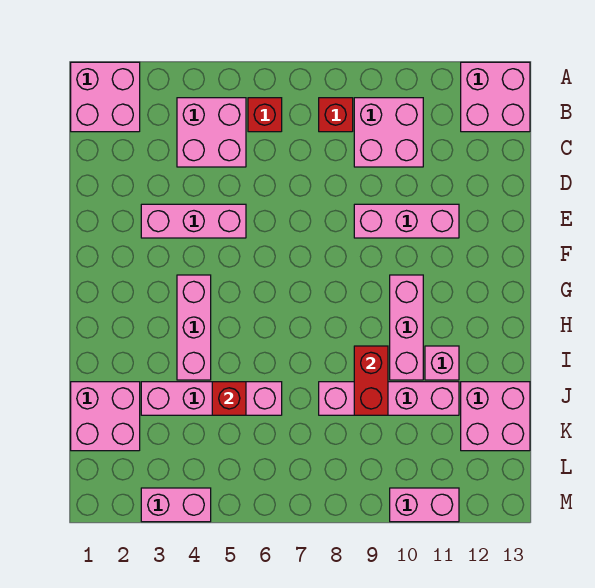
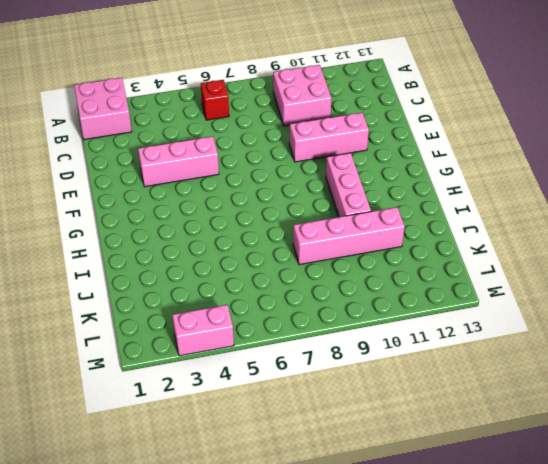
none -> pink brick A12:B13 level 1
none -> pink brick B4:C5 level 1
none -> red brick B8 level 1

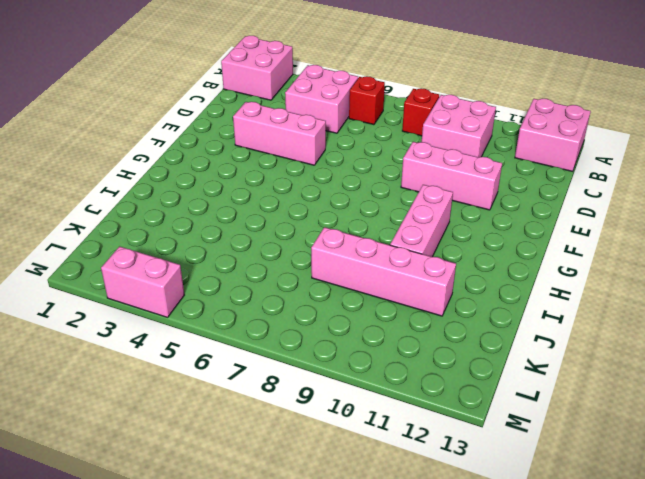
none -> pink brick G4:I4 level 1
none -> pink brick I11 level 1
none -> pink brick J1:K2 level 1

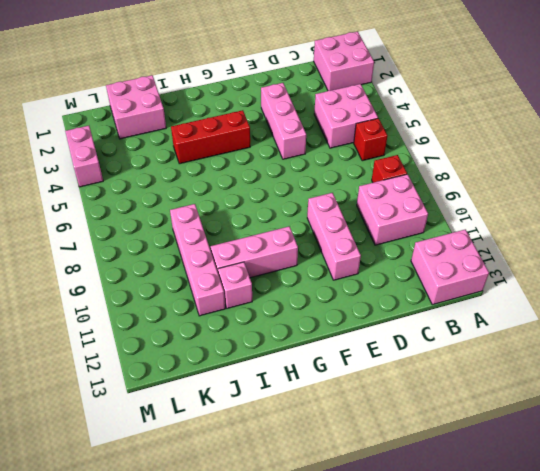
red brick G4:I4 level 1 -> pink brick G4:I4 level 1
none -> pink brick J3:J6 level 1
none -> pink brick J12:K13 level 1
none -> pink brick M10:M11 level 1

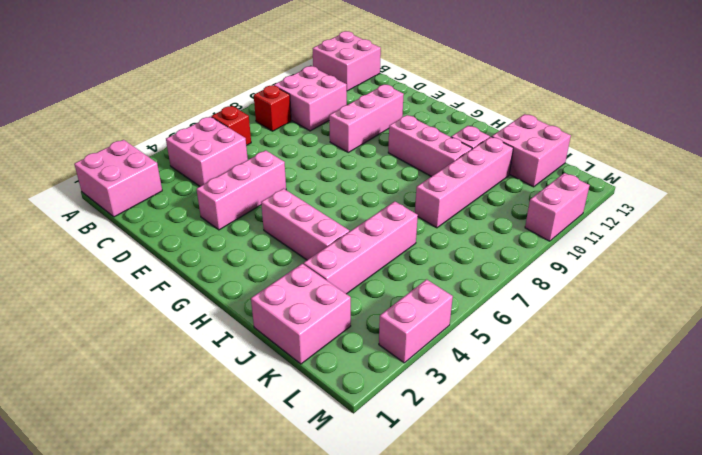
none -> red brick I9:J9 level 2
none -> red brick J5 level 2

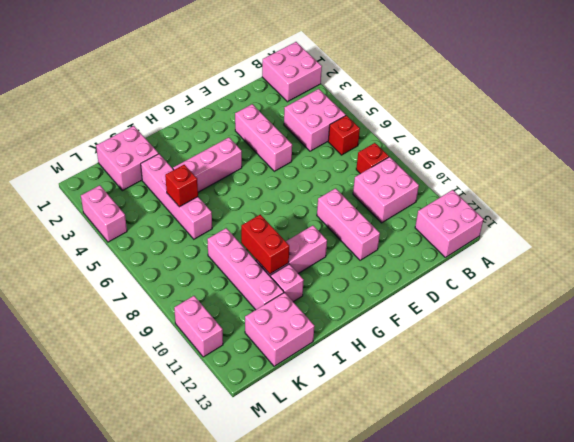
red brick I9:I10 level 2 -> red brick I9:J9 level 2

